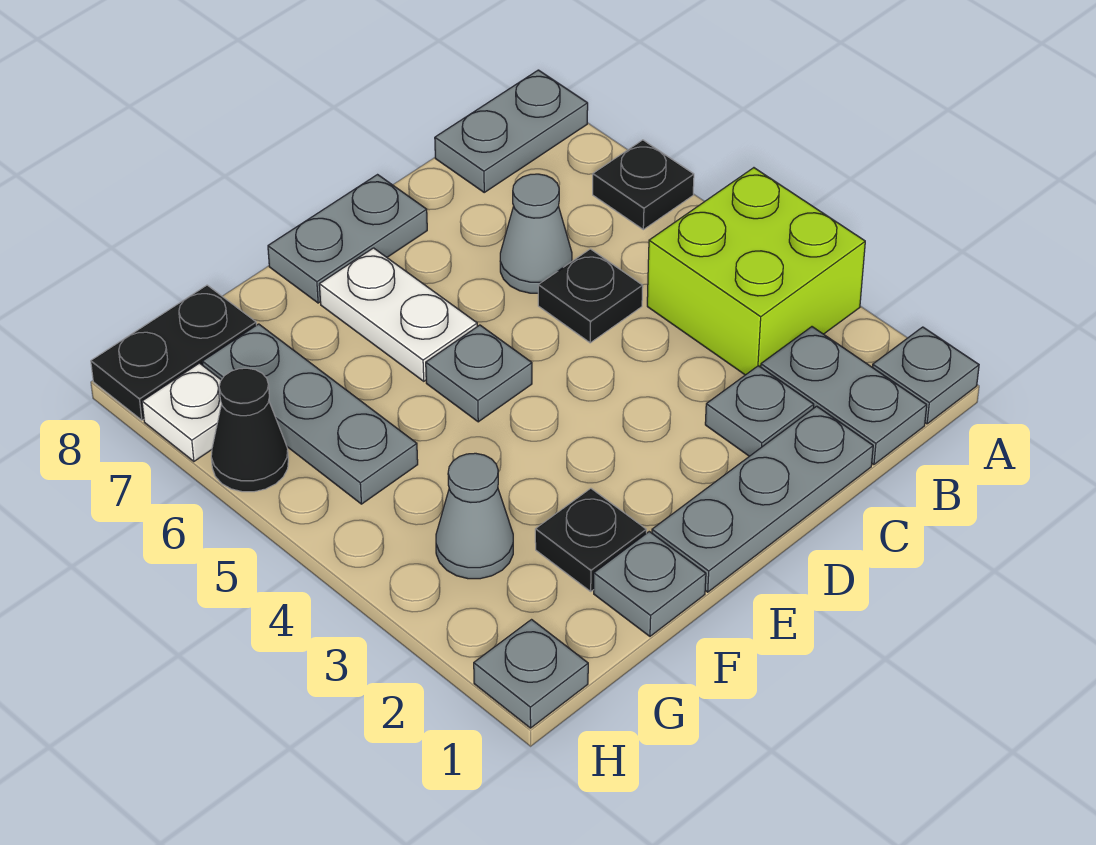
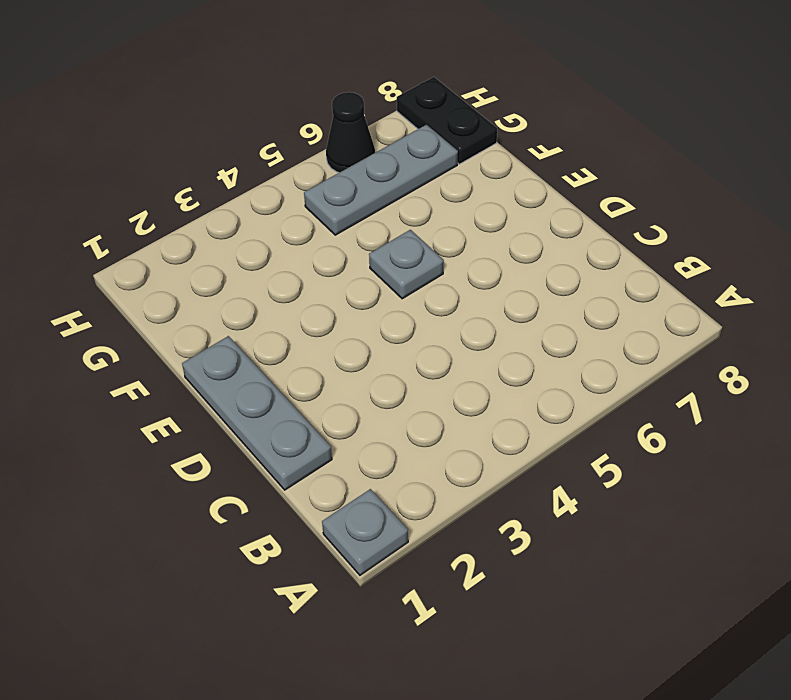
none -> lime brick A3:B4 level 1
none -> black plate A6 level 1
none -> grey plate A8:B8 level 1

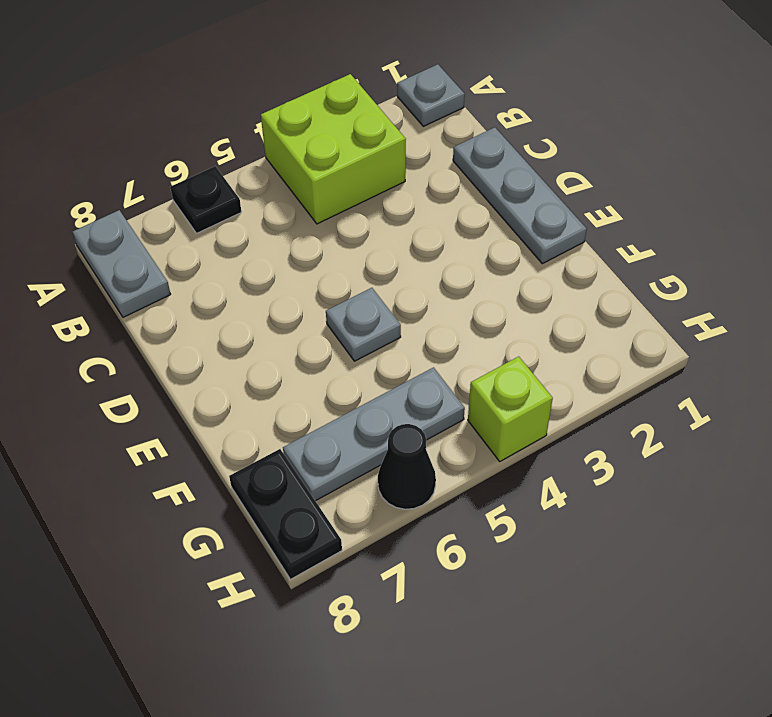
lime brick H4 level 1 -> none
none -> grey plate B1:B2 level 1
none -> grey plate C2 level 1
none -> black plate C5 level 1

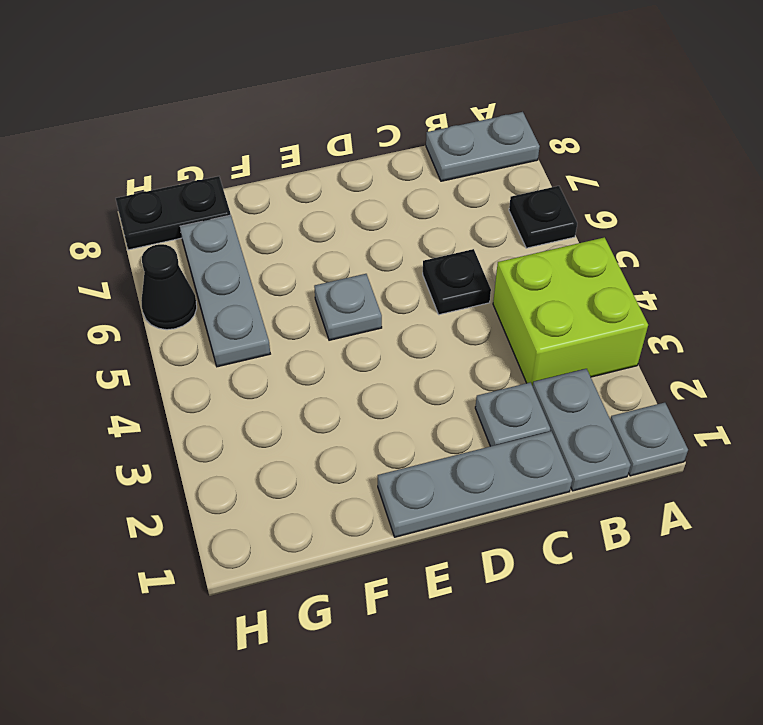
none -> grey cone C6 level 1
none -> grey plate D8:E8 level 1
none -> white plate E6:E7 level 1

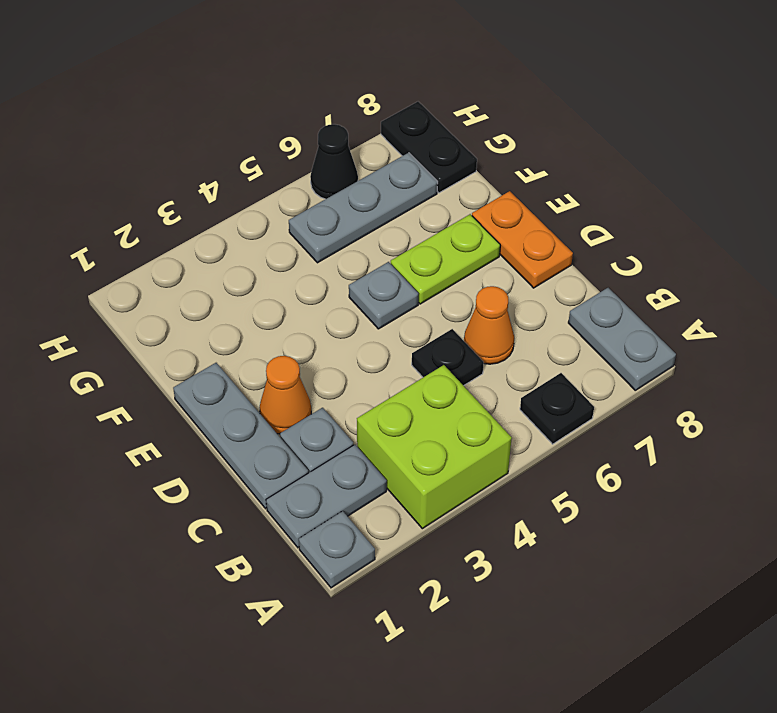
orange cone C6 level 1 -> grey cone C6 level 1
orange cone D2 level 1 -> none
orange plate D8:E8 level 1 -> grey plate D8:E8 level 1
lime plate E6:E7 level 1 -> white plate E6:E7 level 1
none -> grey plate F1 level 1
none -> black plate F2 level 1
none -> grey cone G3 level 1

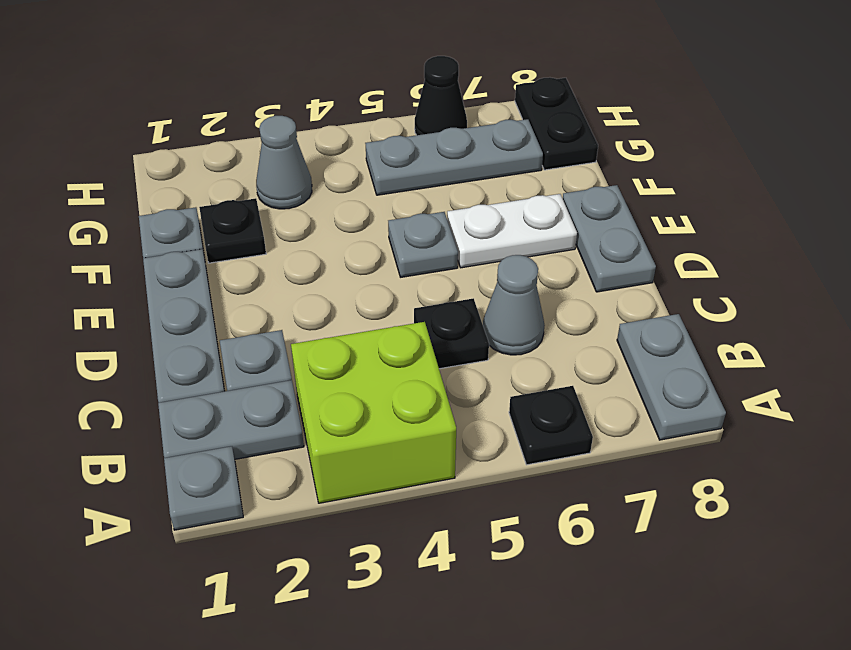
none -> grey plate H1 level 1
none -> white plate H7 level 1

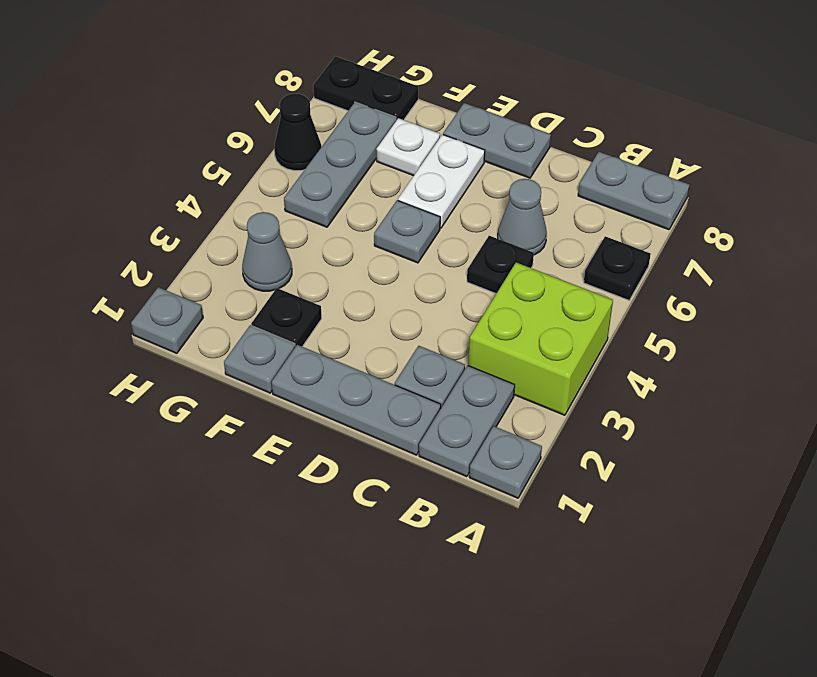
white plate F7 level 1 -> white plate H7 level 1

